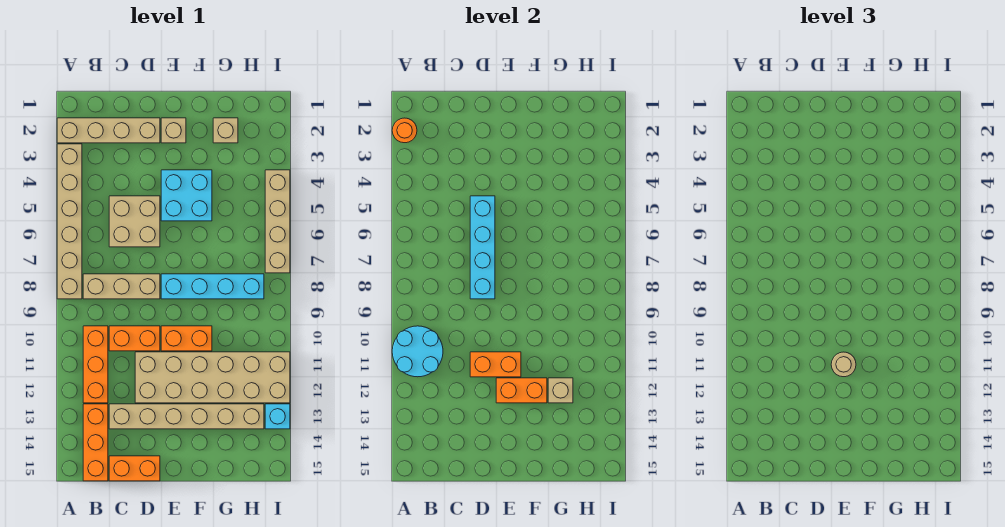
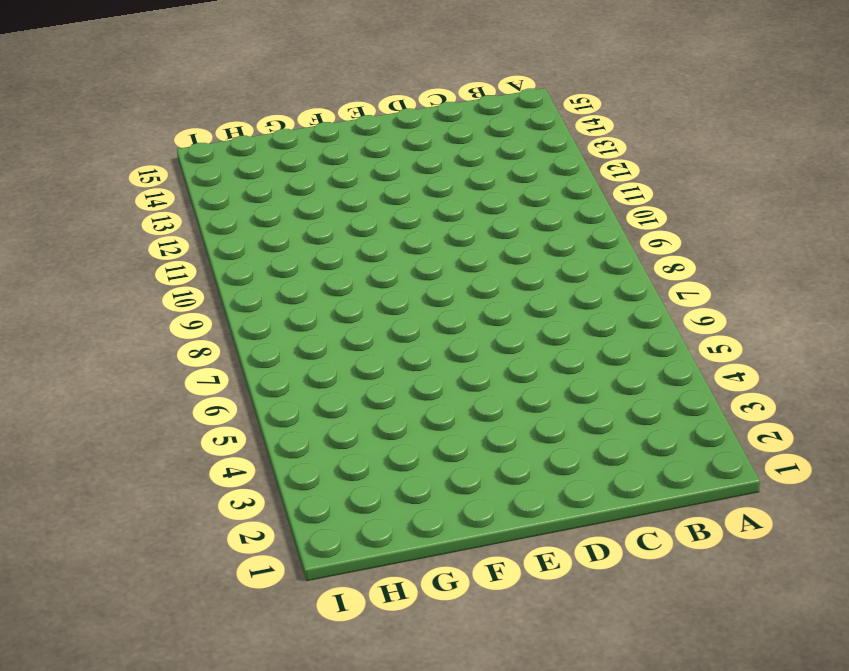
none -> tan brick A2:D2 level 1
none -> tan brick A3:A8 level 1
none -> tan brick B8:D8 level 1

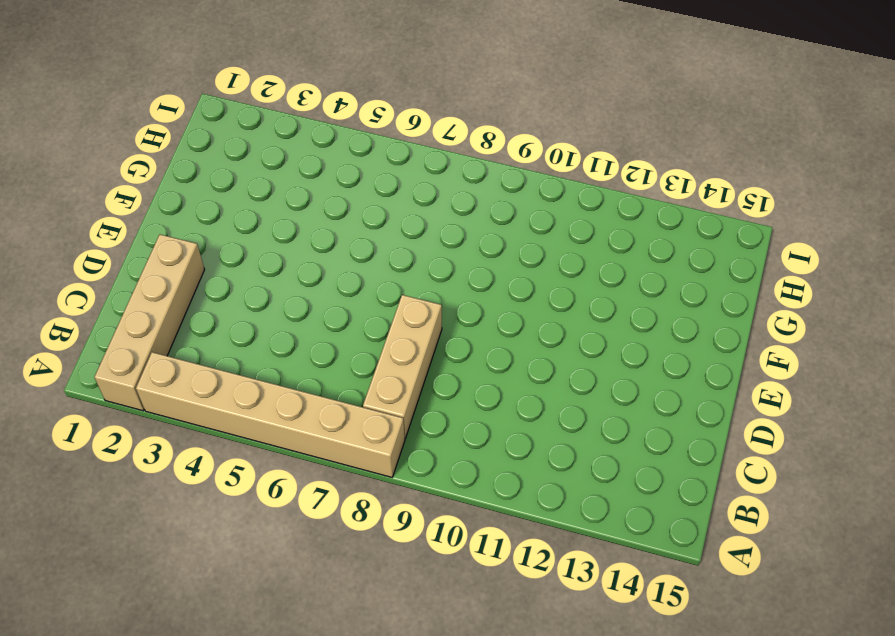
none -> orange brick B10:B12 level 1
none -> orange brick B13:B15 level 1
none -> tan brick C5:D6 level 1

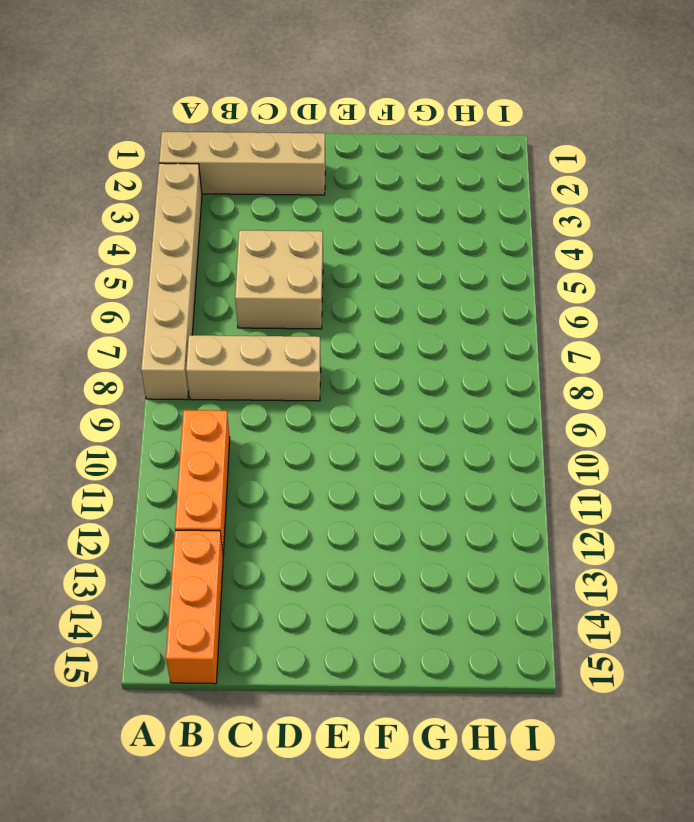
none -> orange brick C10:D10 level 1
none -> tan brick C13:H13 level 1
none -> orange brick C15:D15 level 1

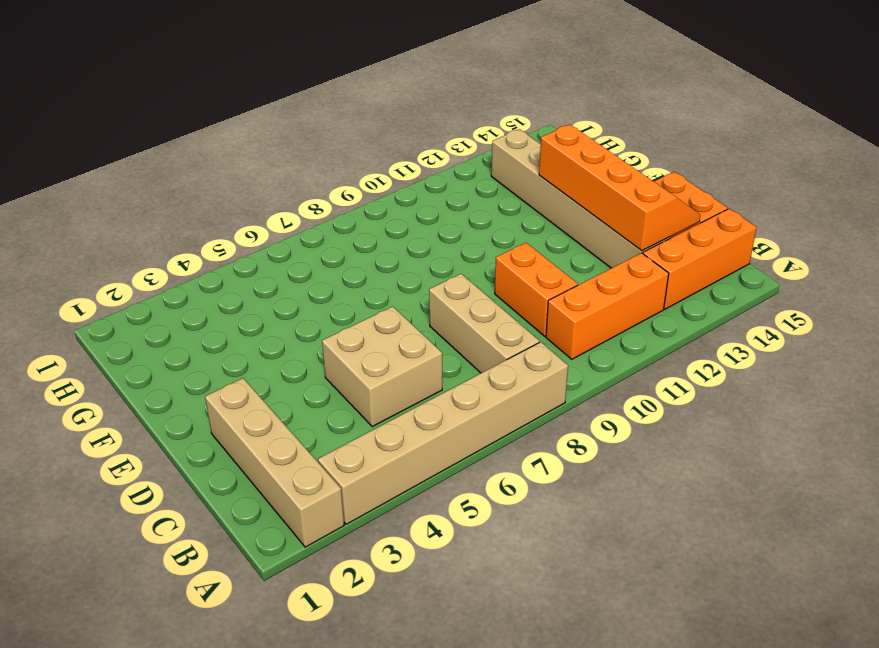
orange slope C13:F14 level 2 top 13 -> none
none -> tan brick D11:I12 level 1
none -> tan brick E2 level 1
none -> cyan brick E4:F5 level 1

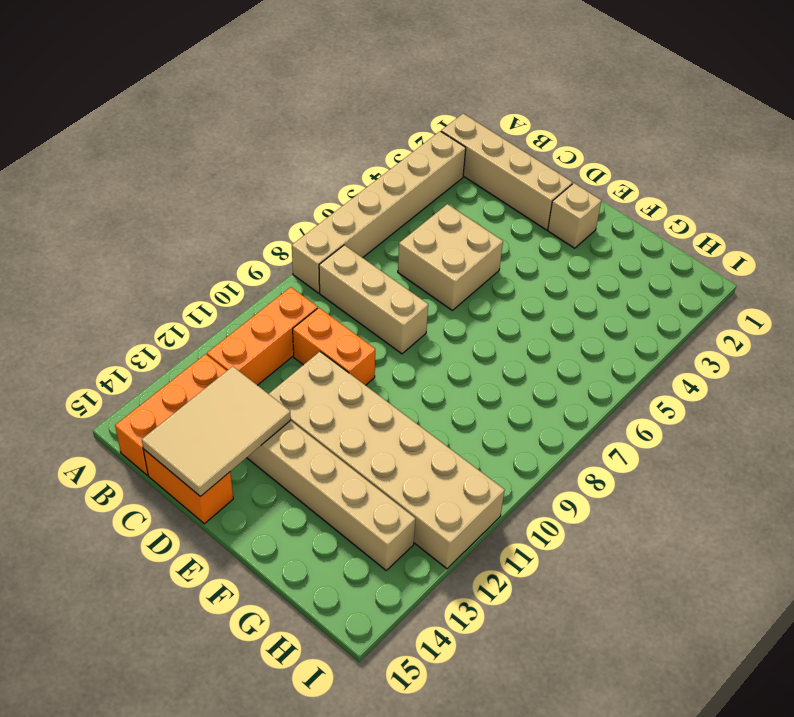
tan tile C13:D15 level 2 -> none
none -> cyan brick E4:F5 level 1
none -> cyan brick E8:H8 level 1
none -> orange brick E10:F10 level 1

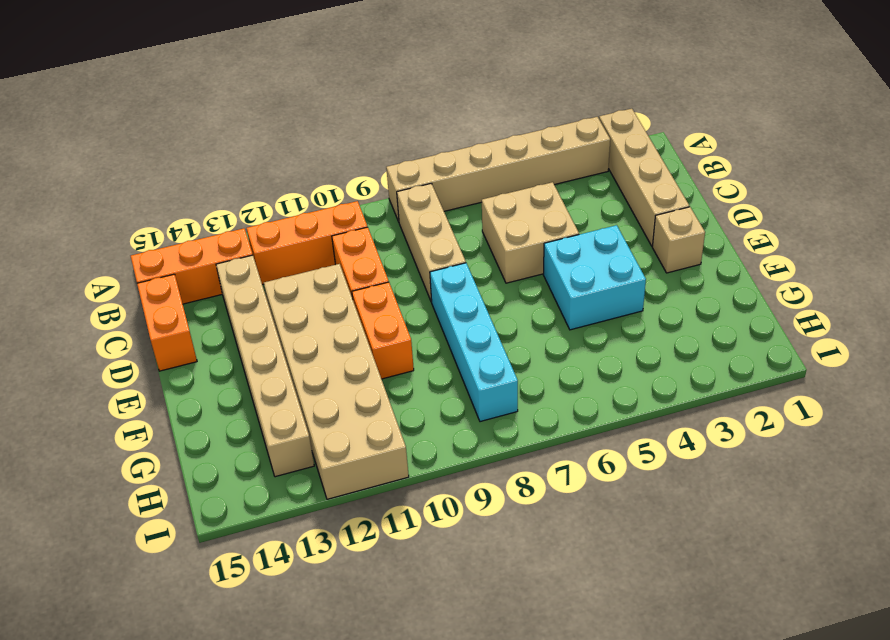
none -> tan brick G2 level 1
none -> tan brick I4:I7 level 1
none -> cyan brick I13 level 1

